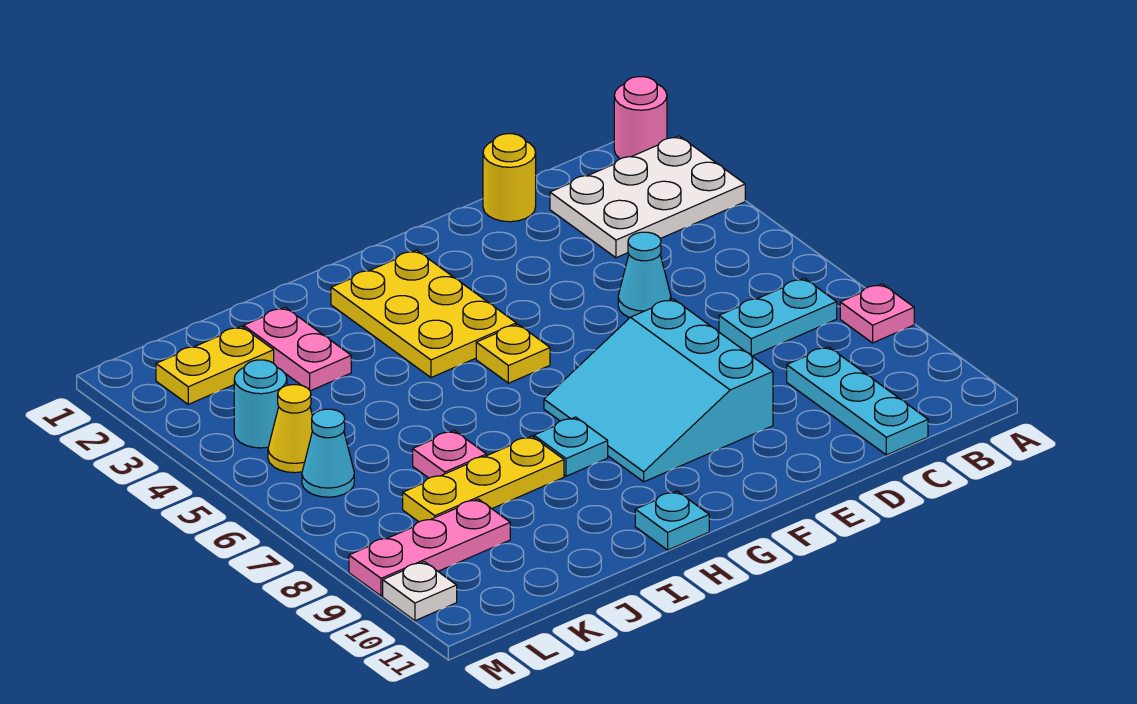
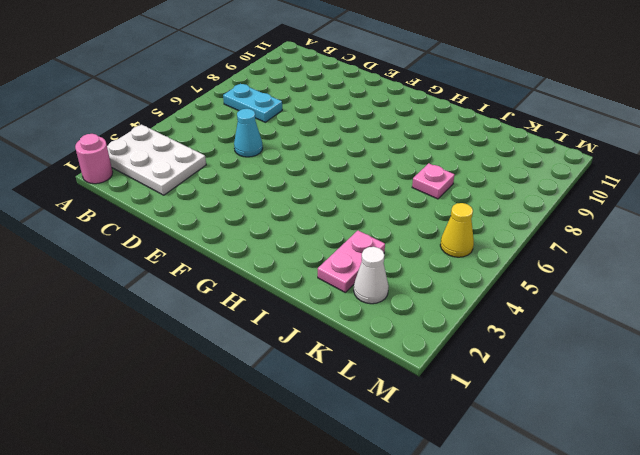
white cone K2 level 1 -> yellow plate K2:L2 level 1
none -> pink plate A8 level 1
none -> cyan plate C9:C11 level 1
none -> yellow round brick D1 level 1

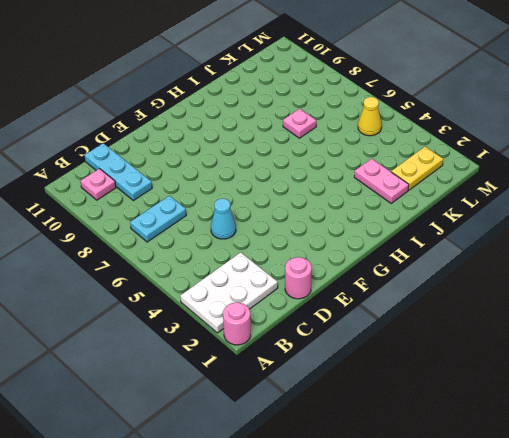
pink plate B10 level 1 -> pink plate A8 level 1
pink round brick D1 level 1 -> yellow round brick D1 level 1
none -> cyan slope E7:G9 level 1 top E
none -> yellow plate G2:H4 level 1
none -> yellow plate G5 level 1

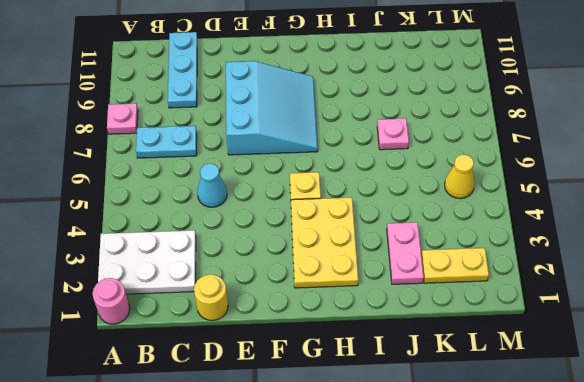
none -> cyan plate H8 level 1
none -> cyan plate H11 level 1
none -> yellow plate I8:K8 level 1

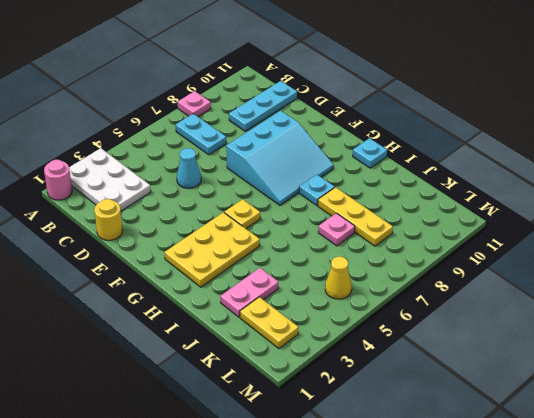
none -> pink plate K9:M9 level 1
none -> cyan round brick L4 level 1
none -> cyan cone L6 level 1

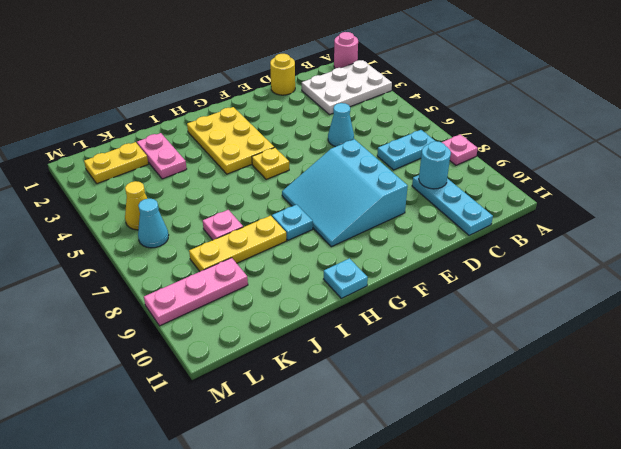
cyan round brick C9 level 2 -> cyan round brick L4 level 1
none -> white plate M10 level 1

